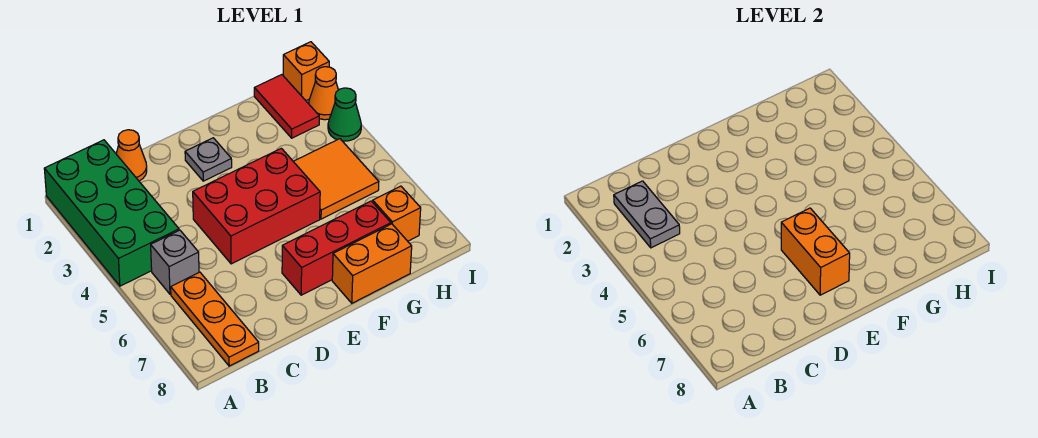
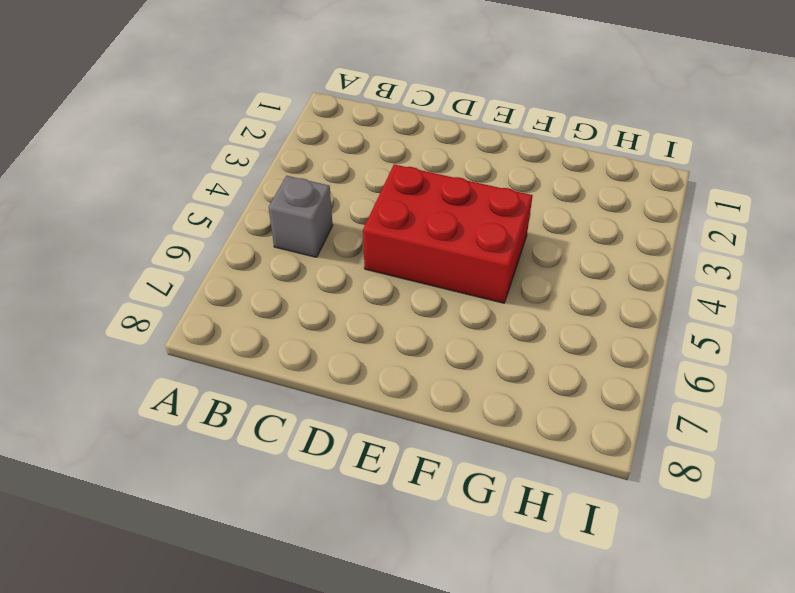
none -> green brick A1:B4 level 1
none -> orange plate B6:B8 level 1
none -> orange cone C1 level 1

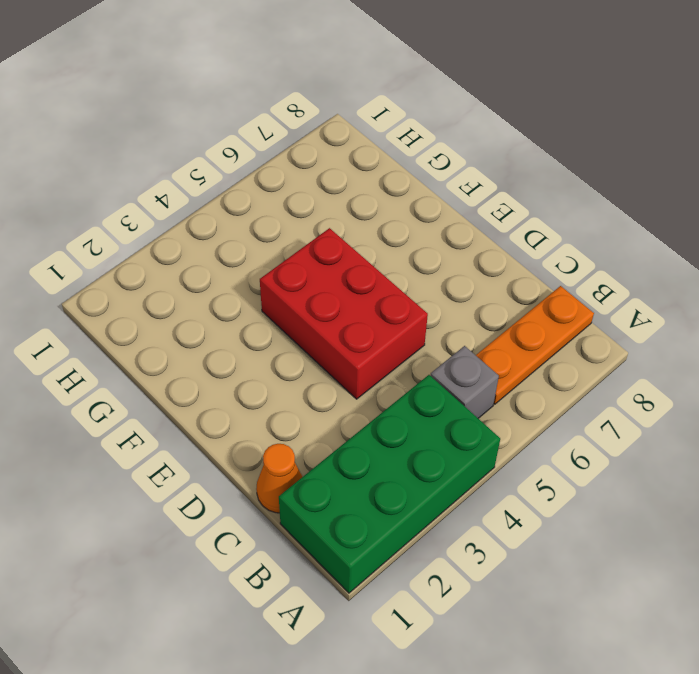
none -> grey plate E2 level 1
none -> red brick E7:G7 level 1
none -> orange brick F8:G8 level 1

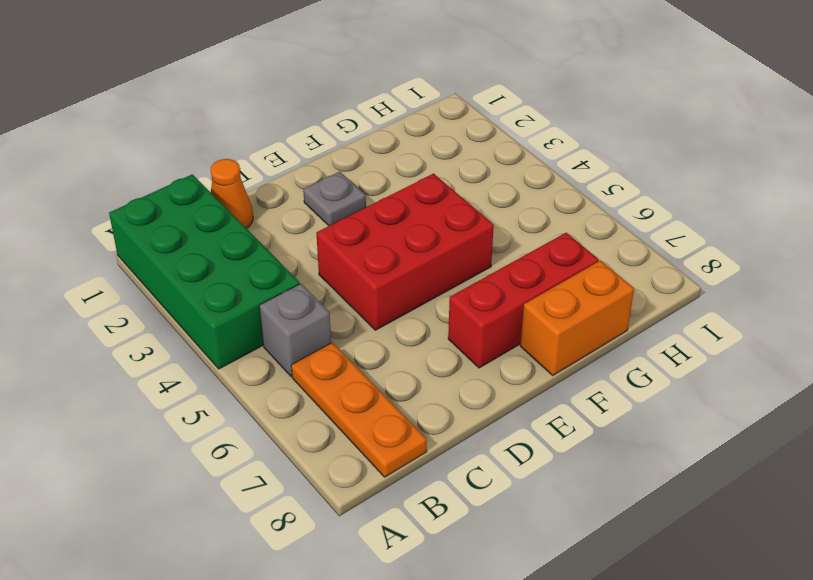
none -> orange tile G4:H5 level 1
none -> red tile H1:H2 level 1
none -> orange brick H7 level 1

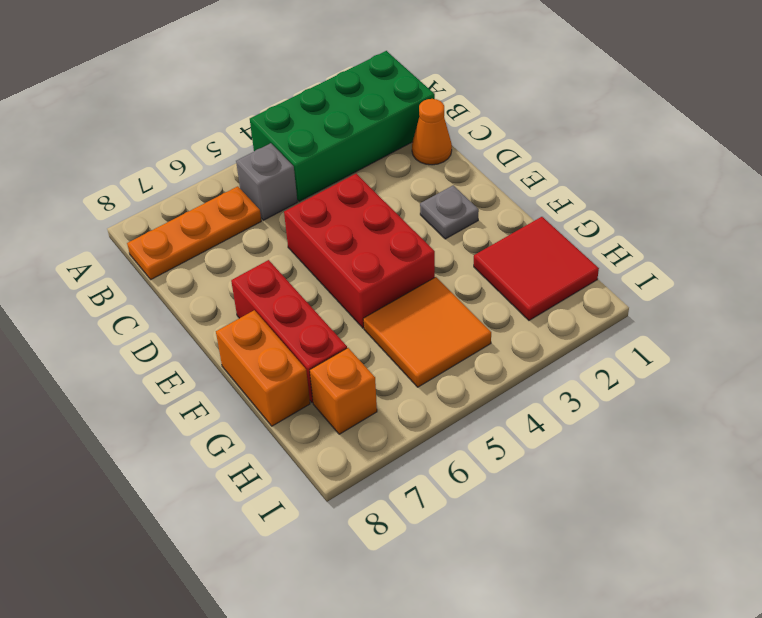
red tile G1:H2 level 1 -> red tile H1:H2 level 1
none -> orange brick I1 level 1
none -> orange cone I2 level 1
none -> green cone I3 level 1

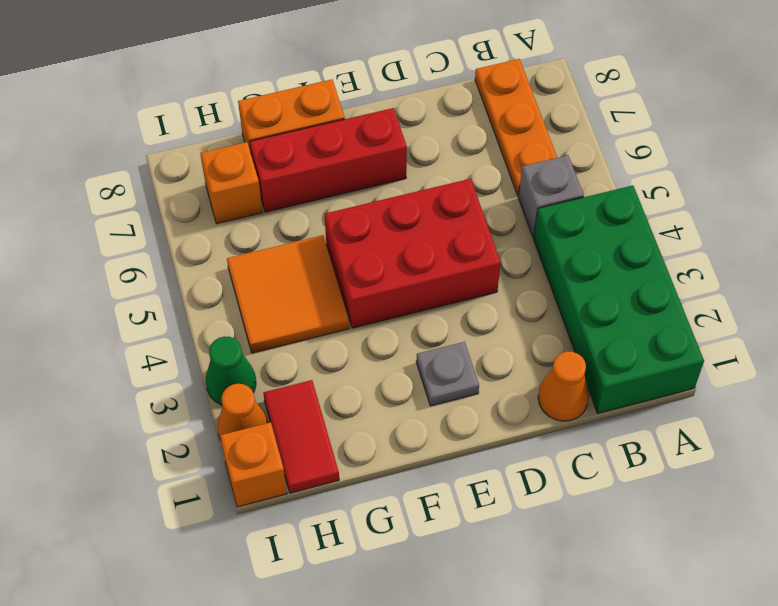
none -> grey plate B2:B3 level 2
none -> orange brick E6:E7 level 2

